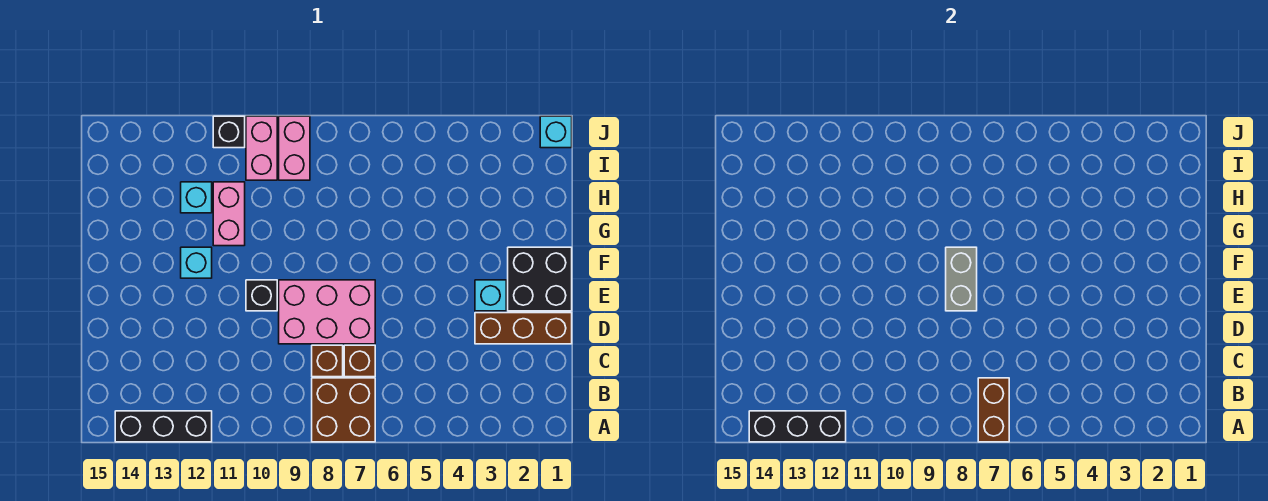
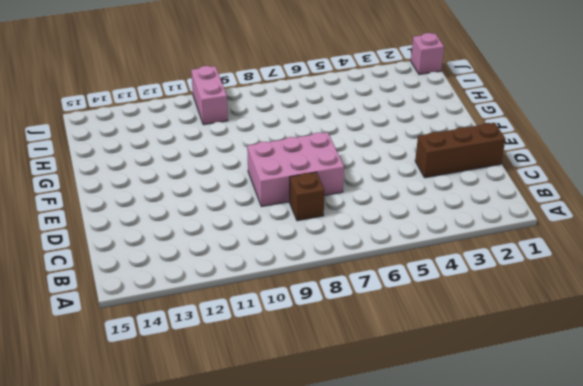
pink brick J1 level 1 -> cyan brick J1 level 1
none -> brown brick A7:B8 level 1
none -> black brick A12:A14 level 1
none -> brown brick C7 level 1

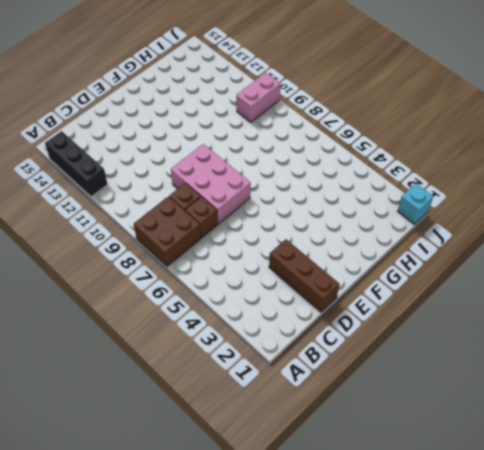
none -> black brick E1:F2 level 1
none -> cyan brick E3 level 1
none -> black brick E10 level 1

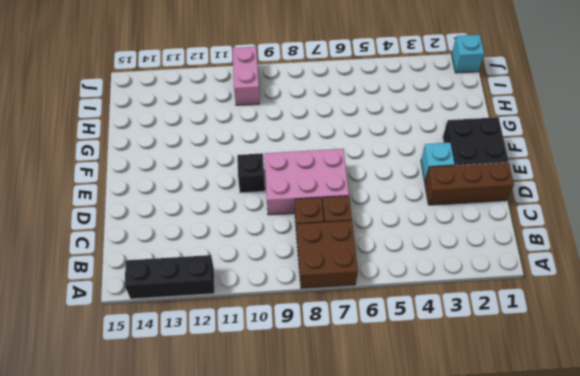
none -> cyan brick F12 level 1
none -> pink brick G11:H11 level 1
none -> cyan brick H12 level 1

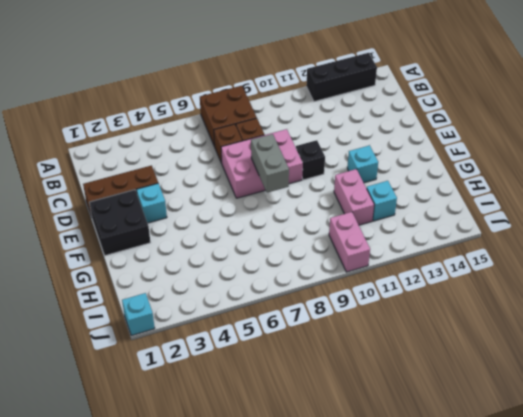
none -> pink brick I9:J9 level 1
none -> black brick J11 level 1
none -> brown brick A7:B7 level 2

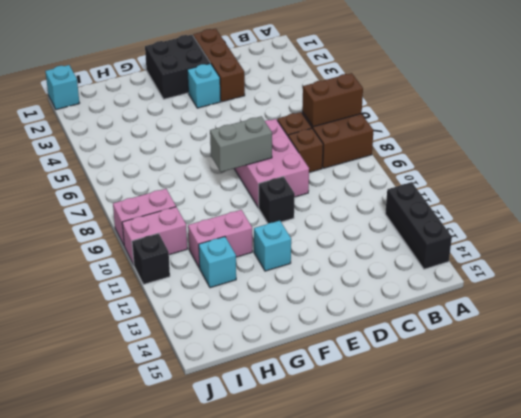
none -> black brick A12:A14 level 2

